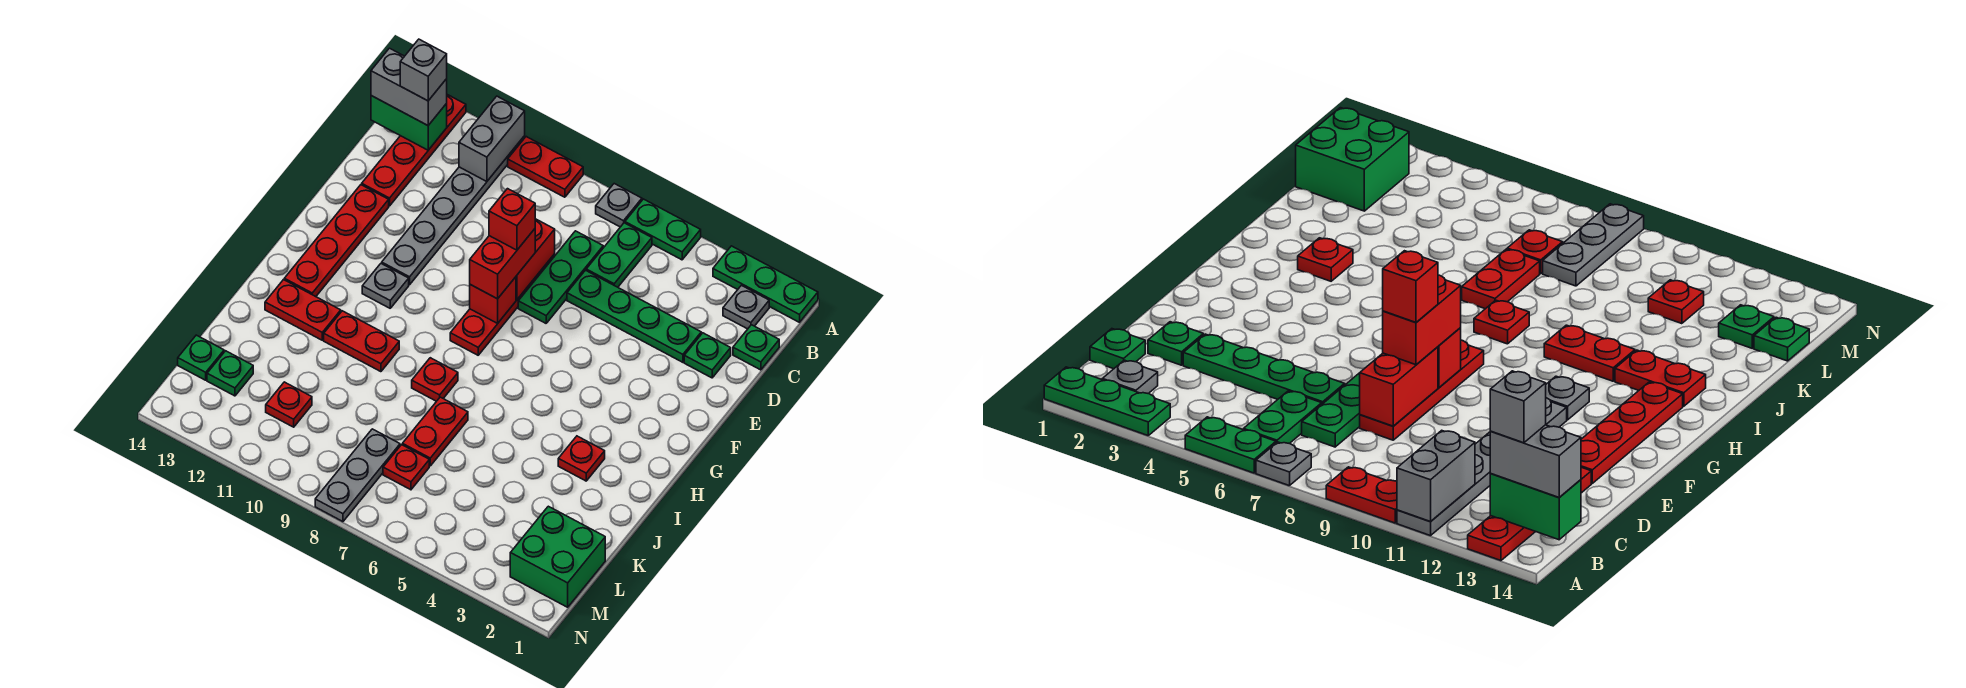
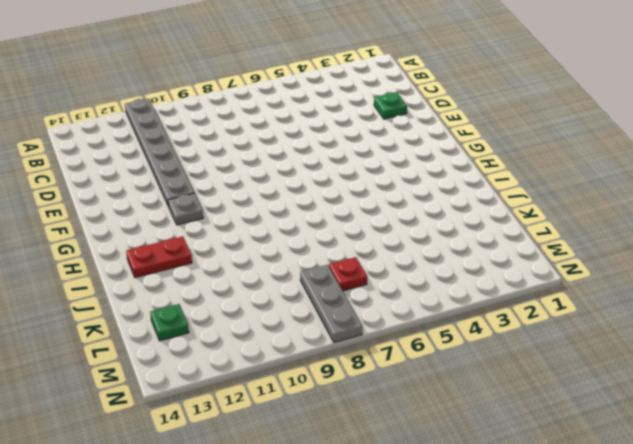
none -> green plate A1:A3 level 1
none -> green plate A5:A6 level 1
none -> grey plate A7 level 1
none -> red plate A9:A10 level 1

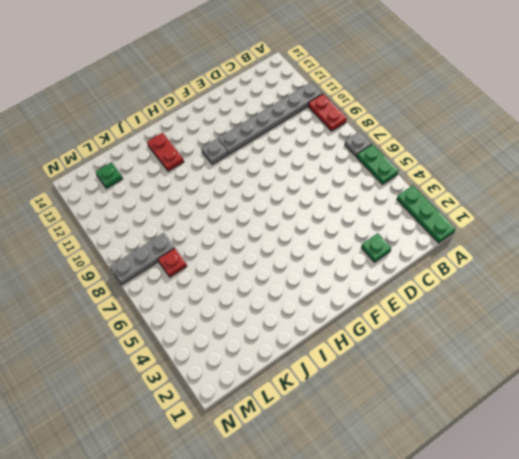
none -> red plate A13:D13 level 1
none -> grey plate B2 level 1
none -> green plate B6:C6 level 1
none -> green plate C1 level 1

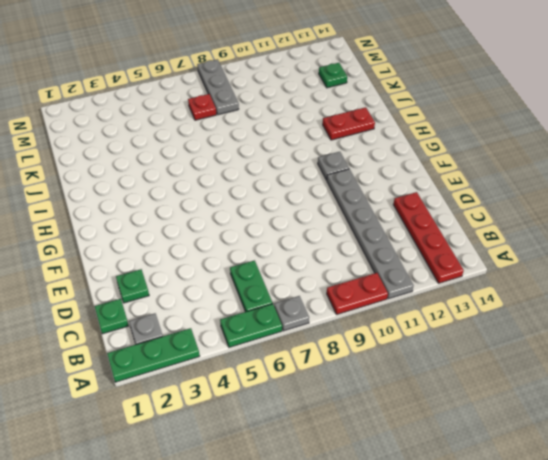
none -> green plate C7:E7 level 1
none -> green plate D3:D6 level 1
none -> red plate D8:G8 level 1
none -> red plate E13:H13 level 1

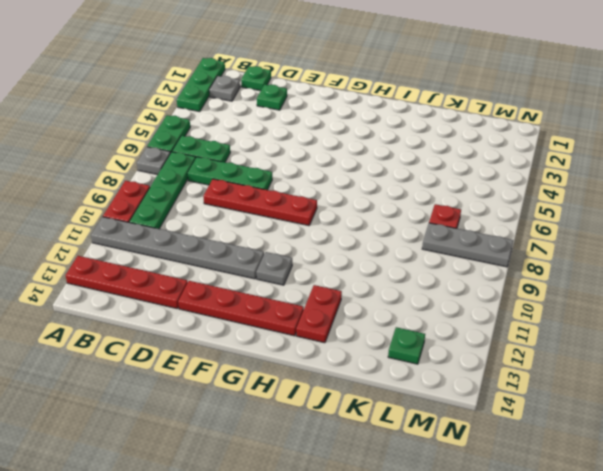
green plate B7:B10 level 1 -> green plate D3:D6 level 1
none -> red plate I3 level 1
none -> red plate I8 level 1
none -> red plate I10:I11 level 1
none -> red plate J7:K7 level 1

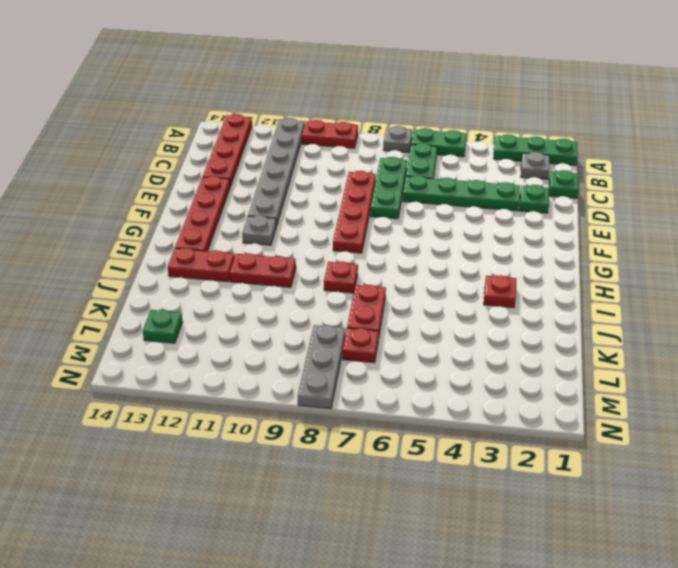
none -> green brick L1:M2 level 1
none -> red plate L11 level 1
none -> green plate L14 level 1
none -> grey brick A11:B11 level 2

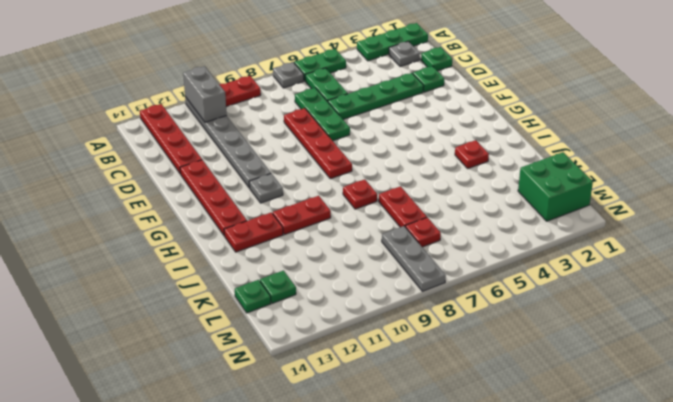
none -> red plate L11 level 1
none -> green brick B13:B14 level 2
none -> red brick D8:E8 level 2
none -> red brick F8 level 2

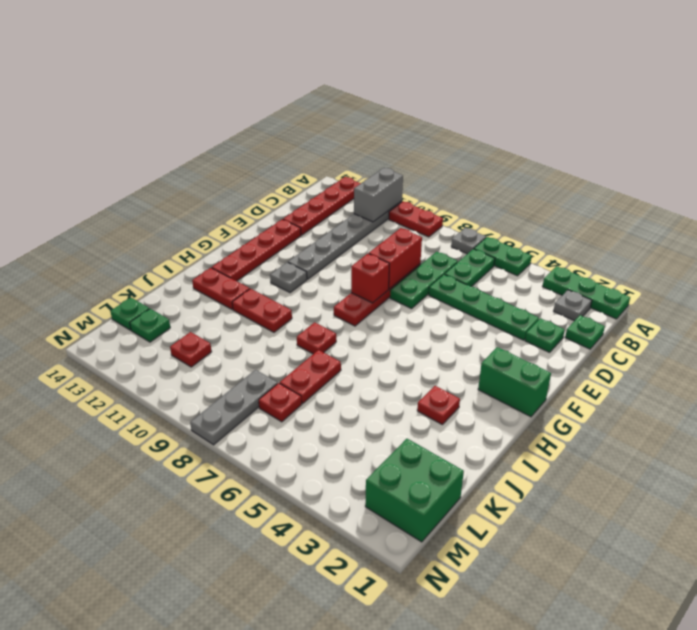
green brick G1:G2 level 1 -> green brick B13:B14 level 2
none -> grey brick B13:B14 level 3
none -> red brick E8:F8 level 3
none -> grey brick B13 level 4
none -> red brick E8 level 4

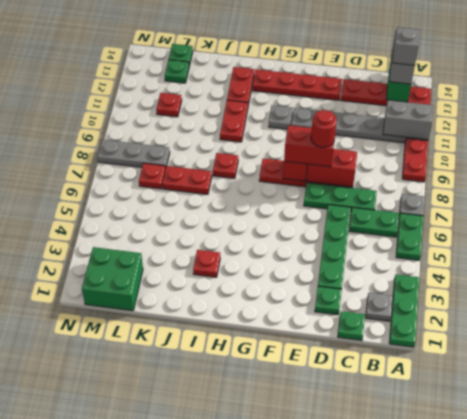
red round brick E8 level 4 -> red brick E8 level 4

